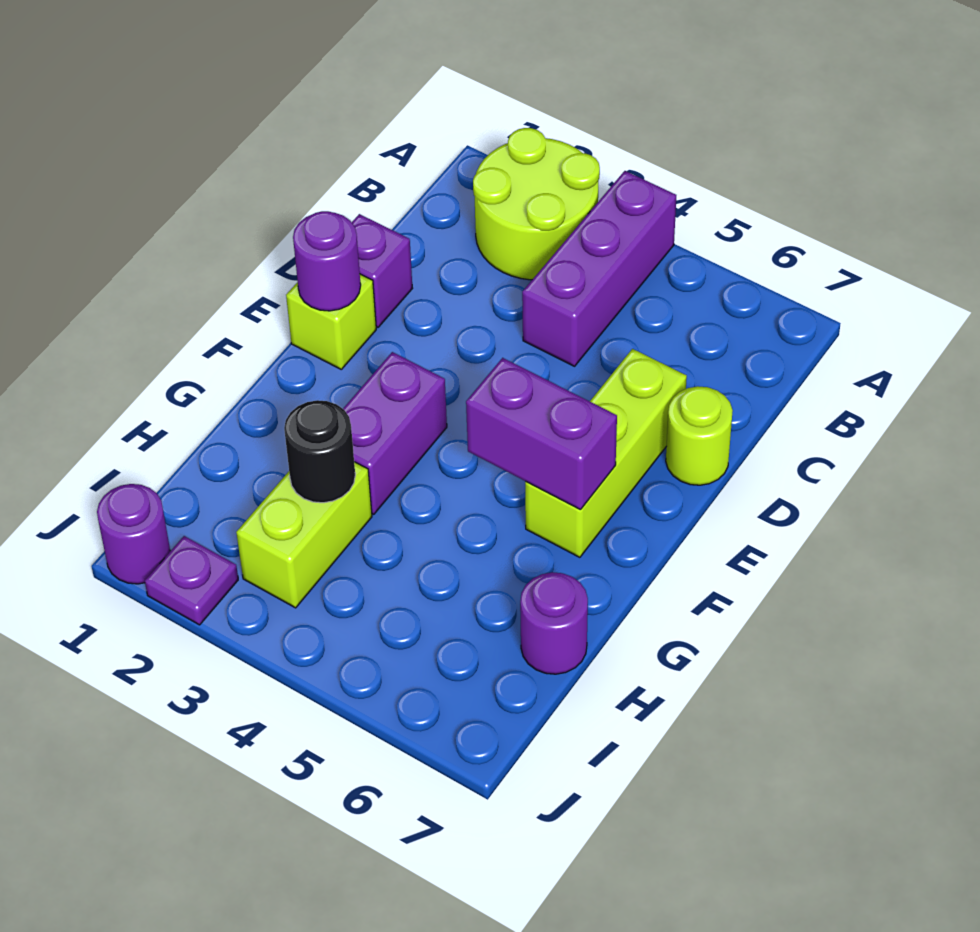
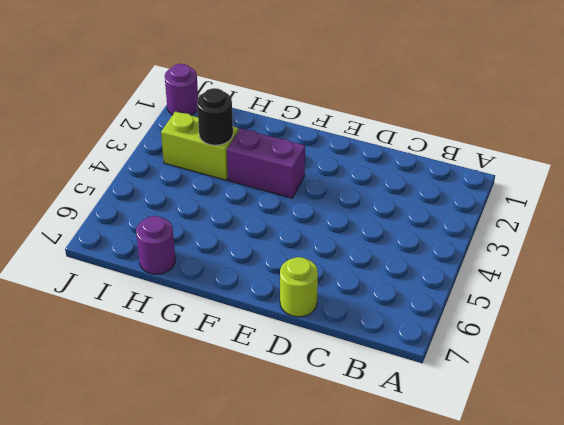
none -> lime round brick A2:B3 level 1
none -> purple brick A4:C4 level 1
none -> purple brick D1 level 1

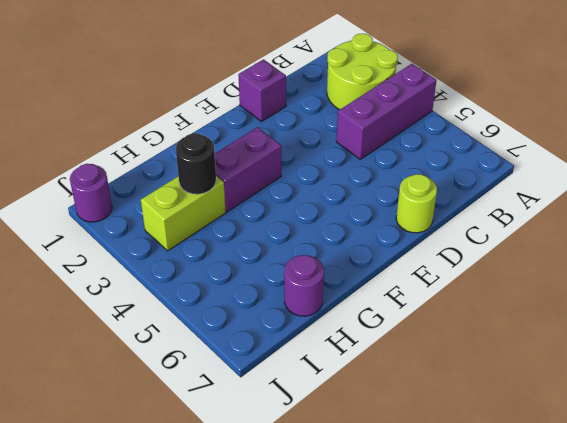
none -> lime brick D6:F6 level 1
none -> lime brick E1 level 1
none -> purple plate J2 level 1

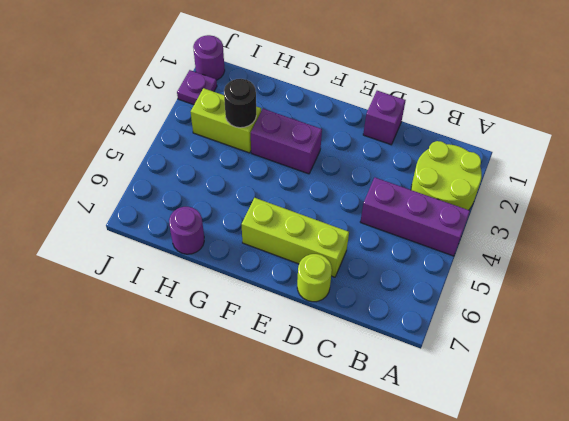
none -> lime brick E1 level 1
none -> purple round brick E1 level 2
none -> purple brick F5:F6 level 2

